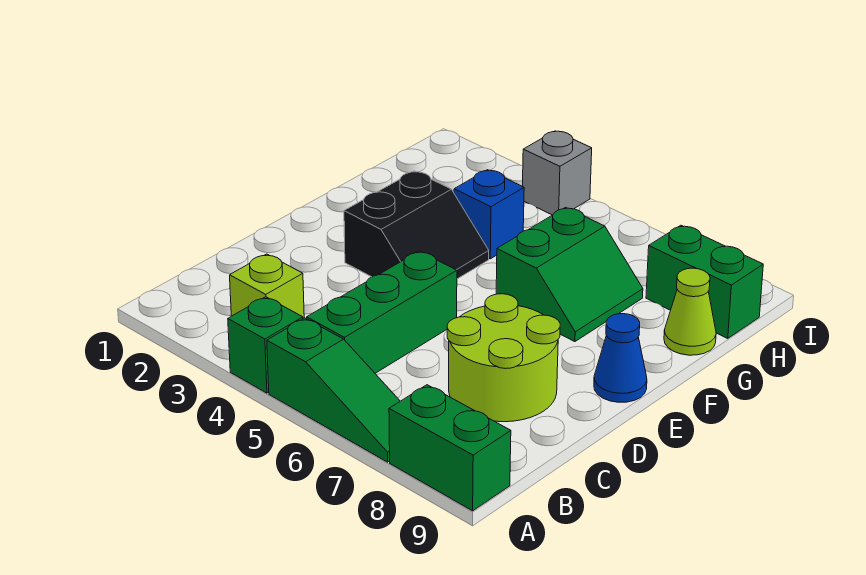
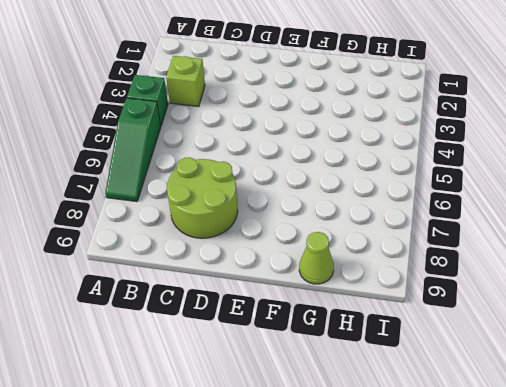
none -> green brick A8:A9 level 1
none -> green brick B5:D5 level 1
none -> black slope E3:F4 level 1 top 3

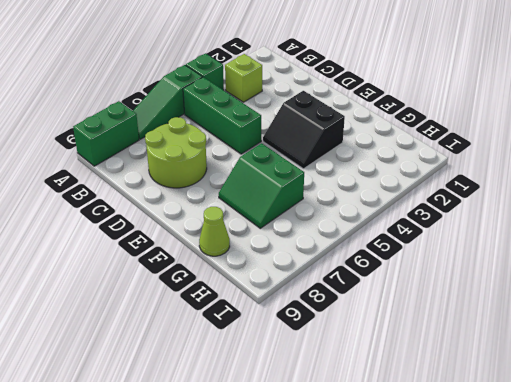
none -> blue cone E9 level 1
none -> blue brick G4 level 1
none -> green brick H8:H9 level 1

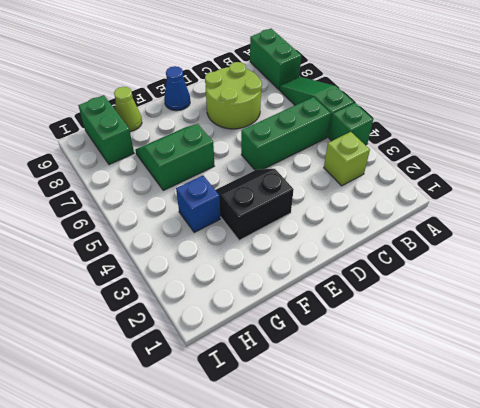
none -> grey brick I4 level 1

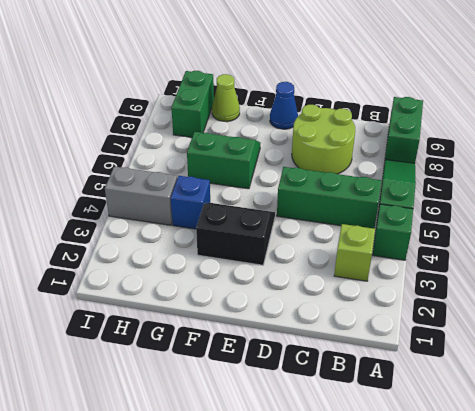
grey brick H4:I4 level 1 -> grey brick I4 level 1

